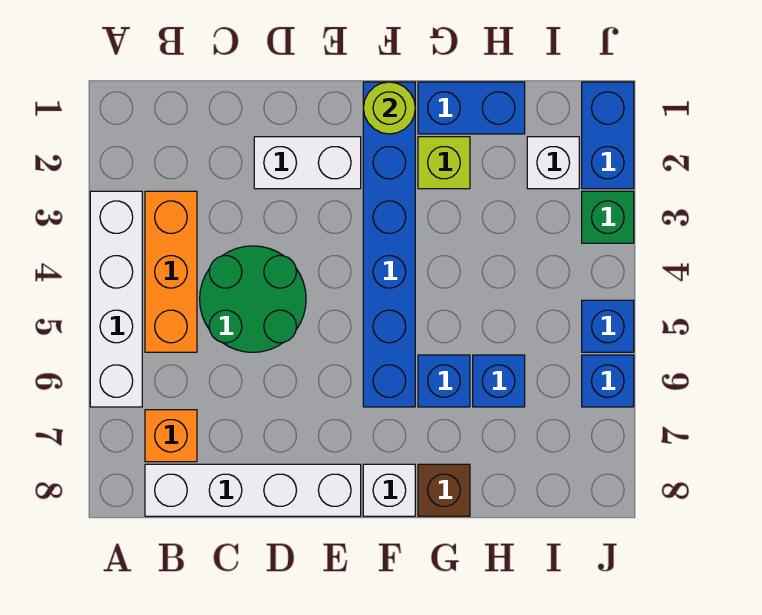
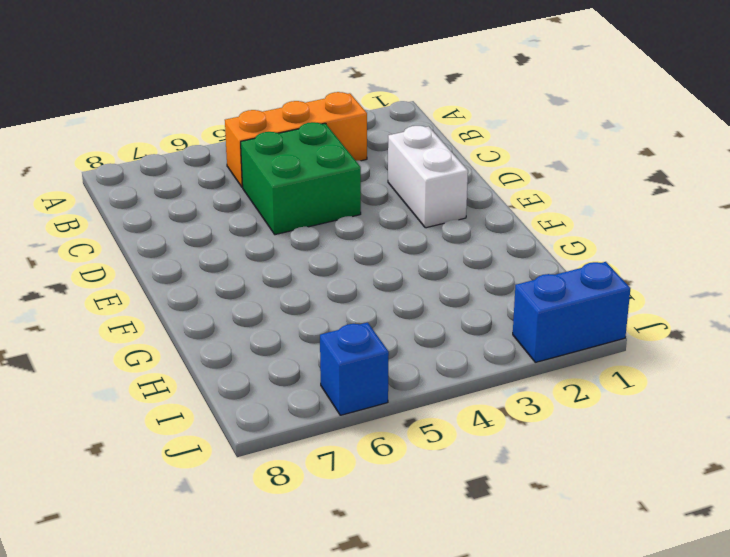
green brick C4:D5 level 1 -> green round brick C4:D5 level 1
none -> white brick A3:A6 level 1
none -> orange brick B7 level 1
none -> white brick B8:E8 level 1

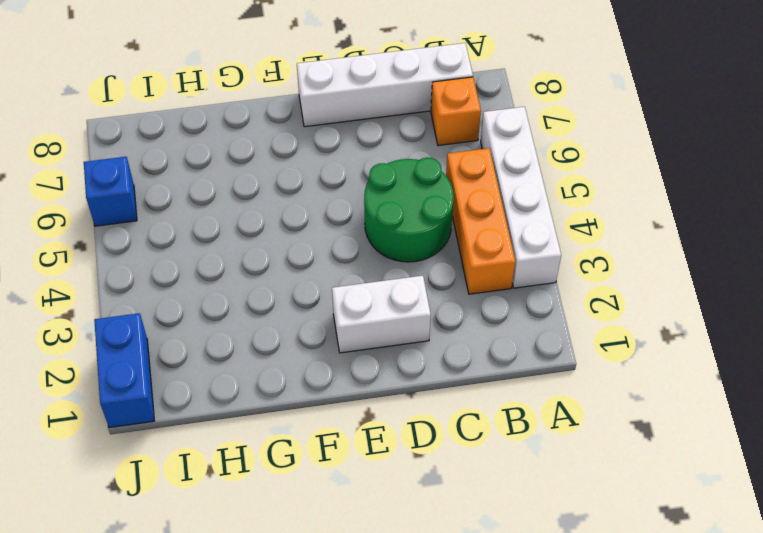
none -> blue brick F1:F6 level 1
none -> white brick F8 level 1
none -> blue brick G1:H1 level 1

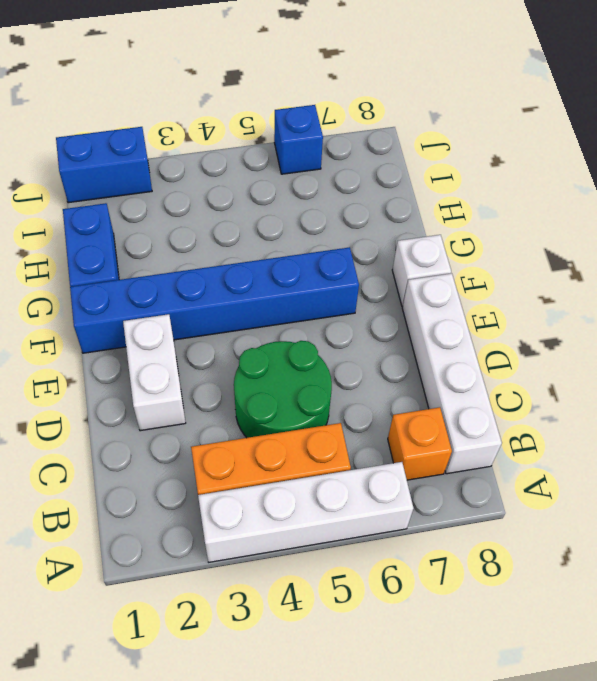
none -> lime brick G2 level 1
none -> blue brick G6 level 1
none -> brown brick G8 level 1

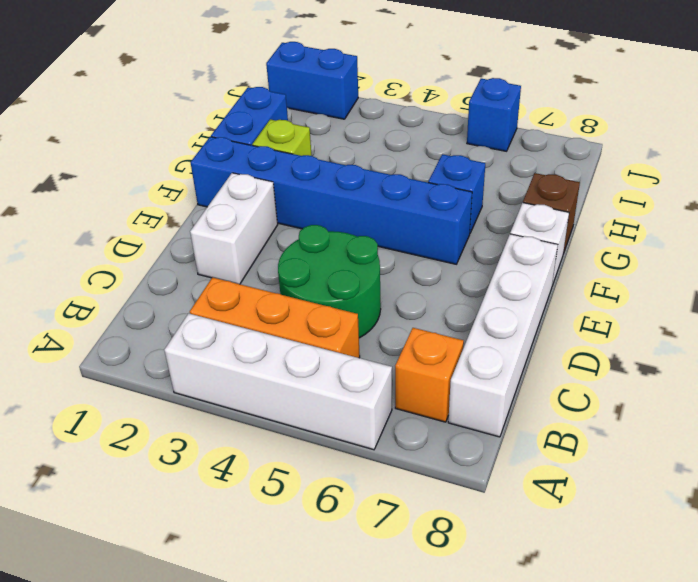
none -> blue brick H6 level 1
none -> white brick I2 level 1
none -> green brick J3 level 1

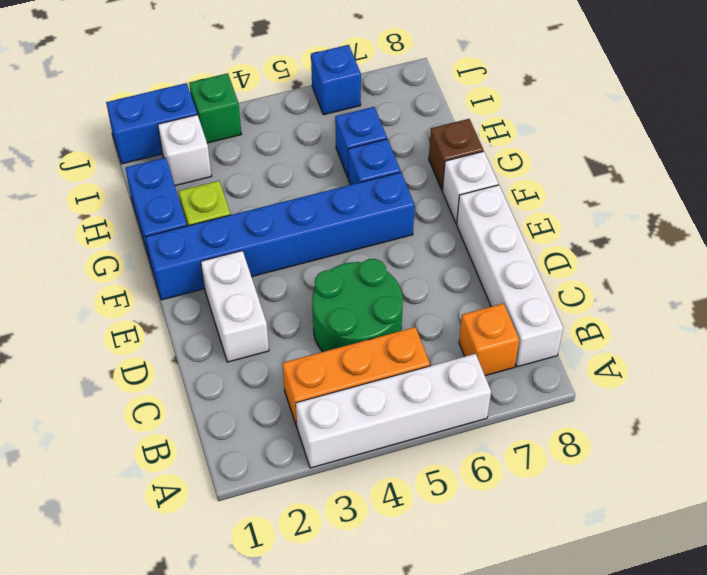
none -> blue brick J5 level 1
none -> lime round brick F1 level 2

